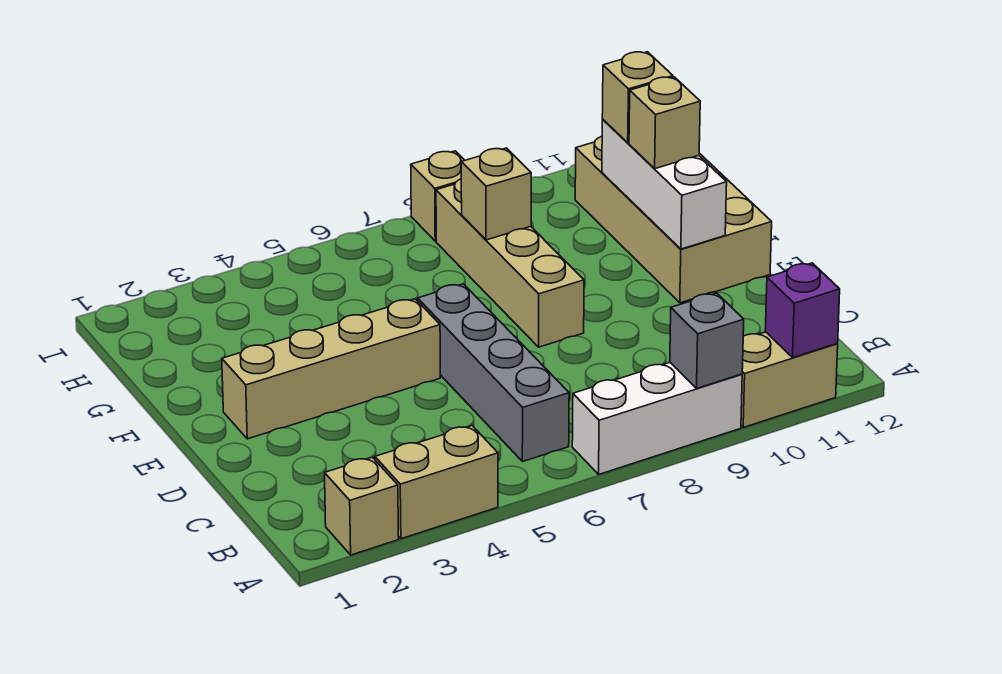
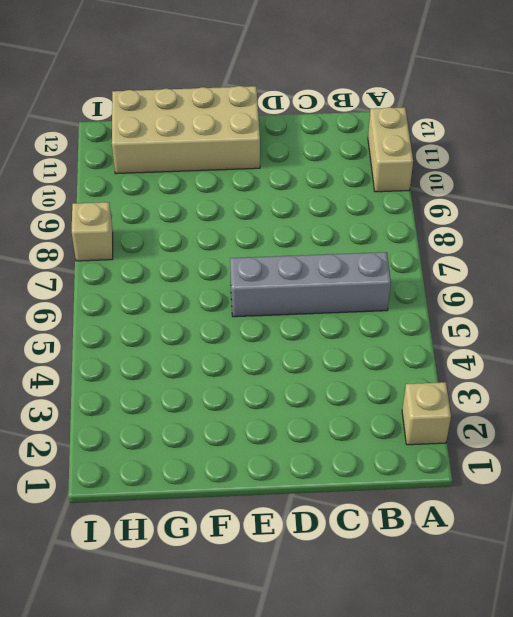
none -> tan brick A3:A4 level 1
none -> white brick A7:A9 level 1
none -> tan brick E2:E5 level 1

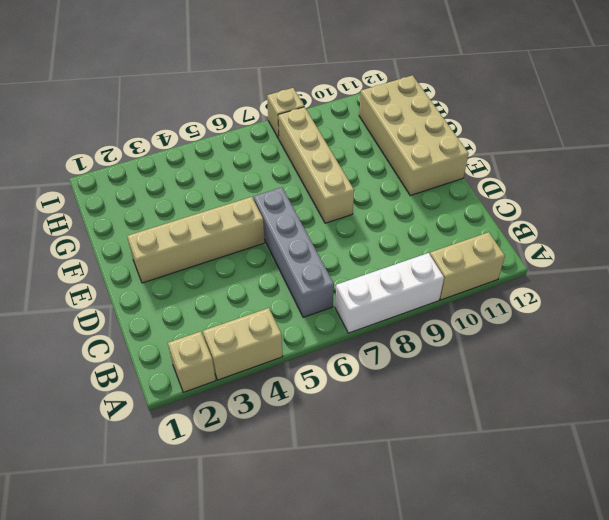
none -> grey brick A9 level 2
none -> purple brick A11 level 2
none -> white brick E11:G11 level 2

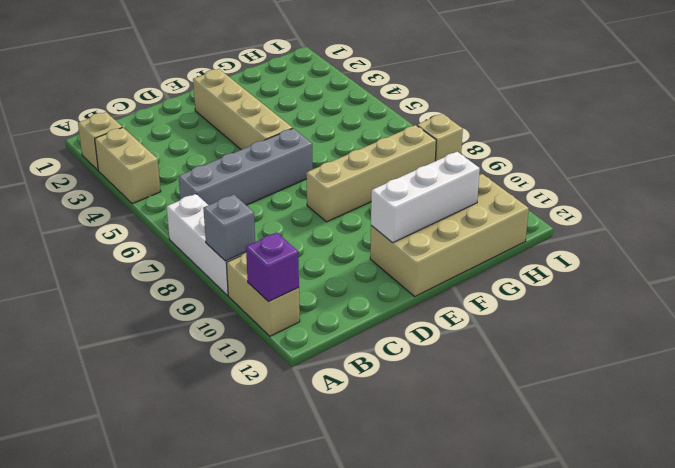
none -> tan brick G8 level 2
none -> tan brick F11 level 3
none -> tan brick G11 level 3

